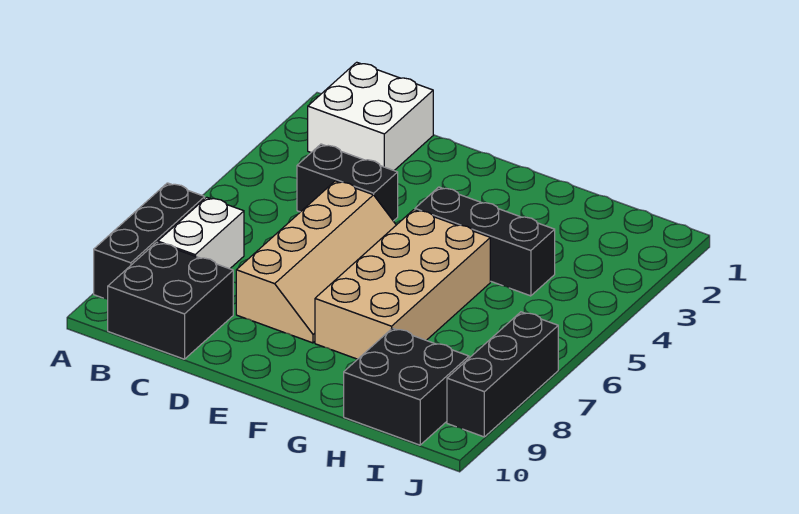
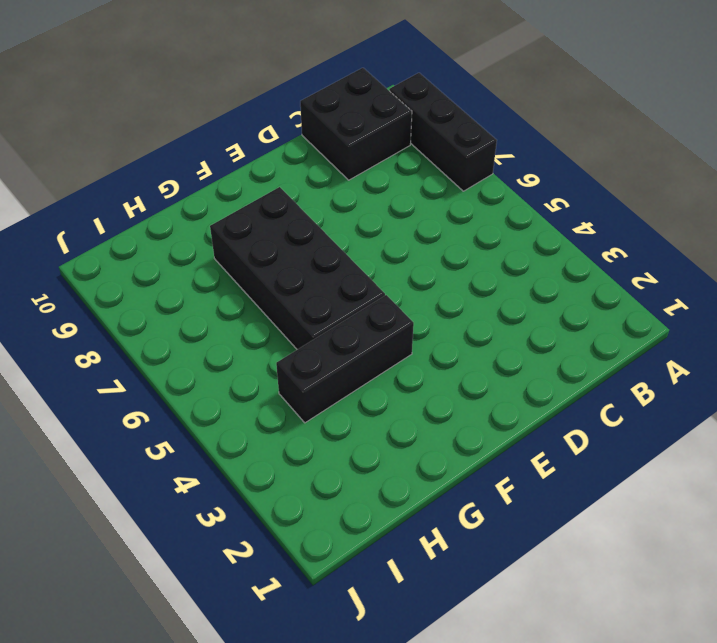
black brick F5:G8 level 1 -> tan brick F5:G8 level 1
none -> white brick B1:C2 level 1
none -> white brick B7:B8 level 1

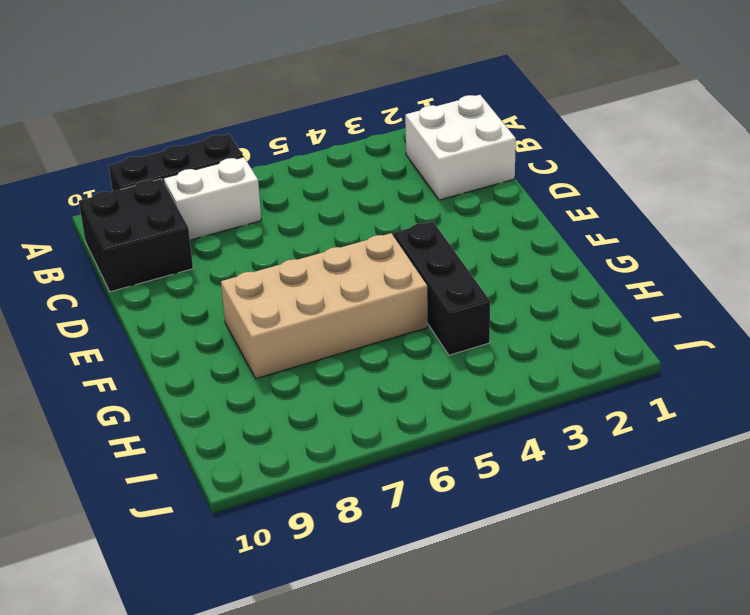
none -> black brick C4:D4 level 1
none -> tan slope D5:E8 level 1 top D

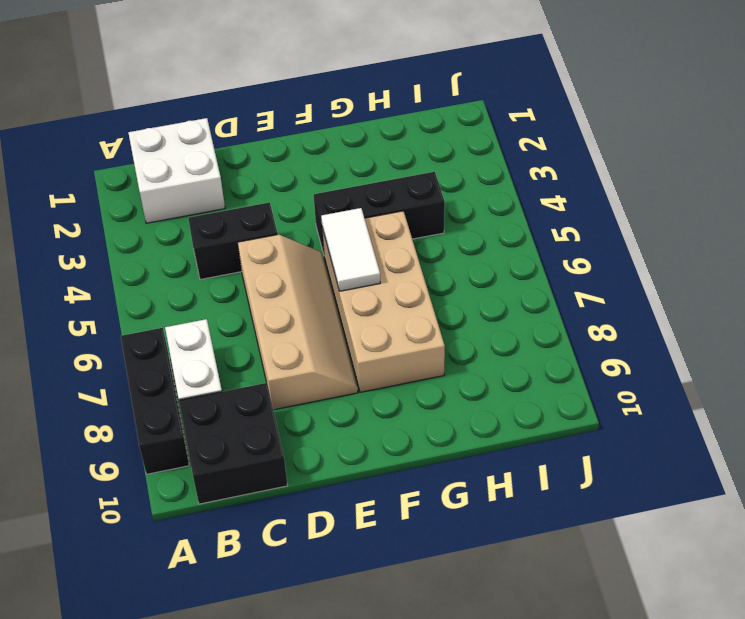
white tile F5:F6 level 2 -> none
none -> black brick H9:I10 level 1
none -> black brick J7:J9 level 1

